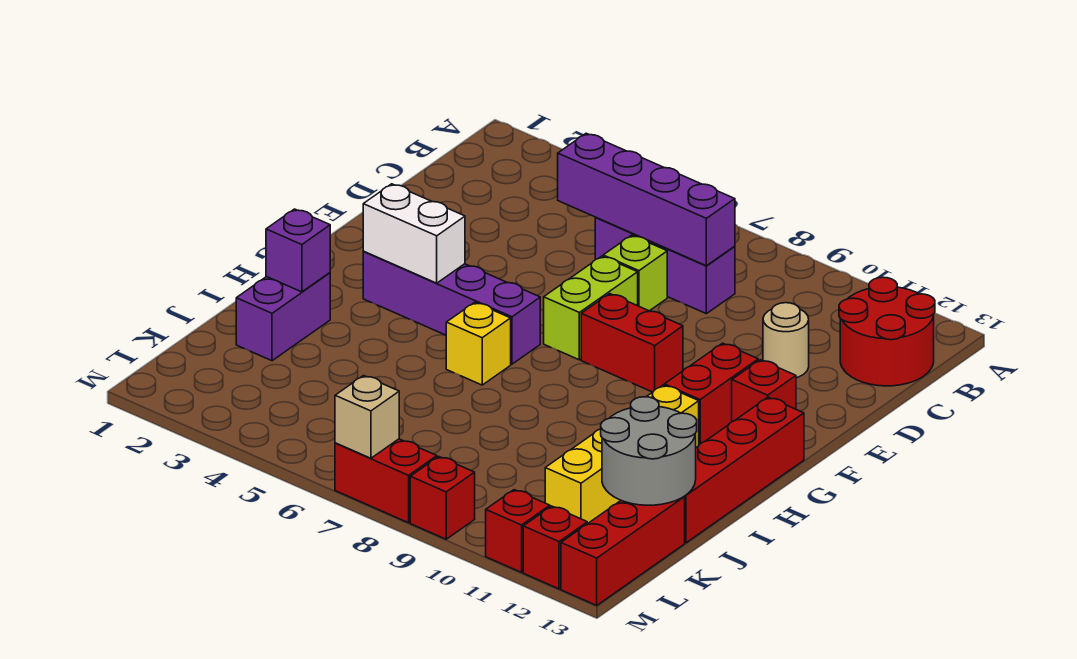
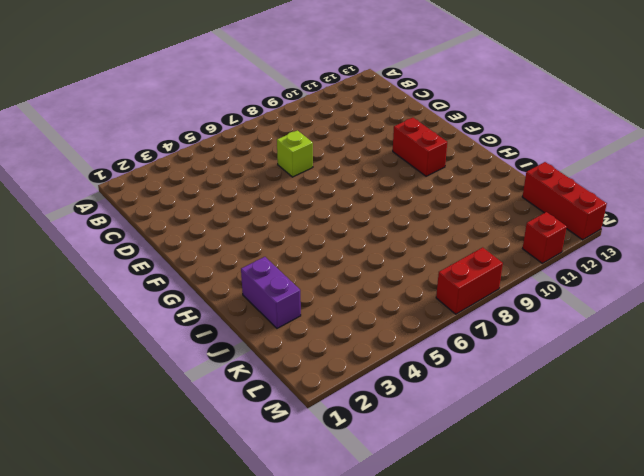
none -> red round brick B12:C13 level 1
none -> purple brick C6:C8 level 1
none -> tan round brick D11 level 1

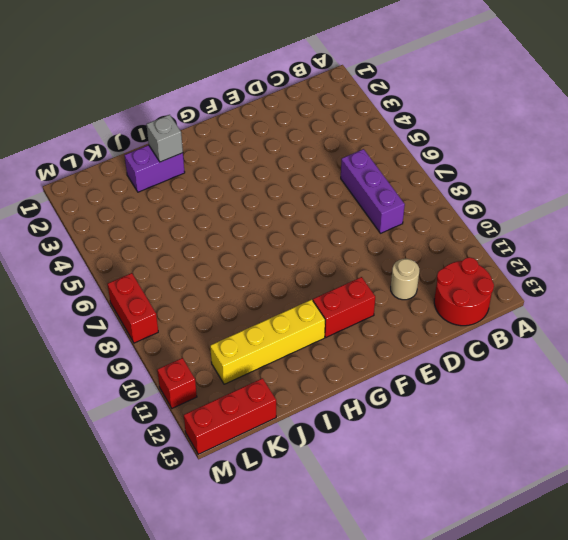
grey brick I2 level 2 -> purple brick I2 level 2
none -> lime brick D7 level 1
none -> lime brick E7:F7 level 1
none -> red brick F8:F9 level 1

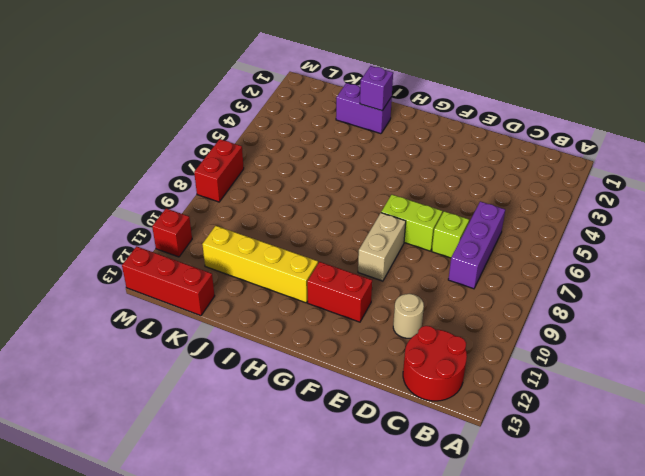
tan brick F8:F9 level 1 -> red brick F8:F9 level 1
none -> red brick F12 level 1
none -> purple brick G3:G6 level 1
none -> red brick G13:J13 level 1

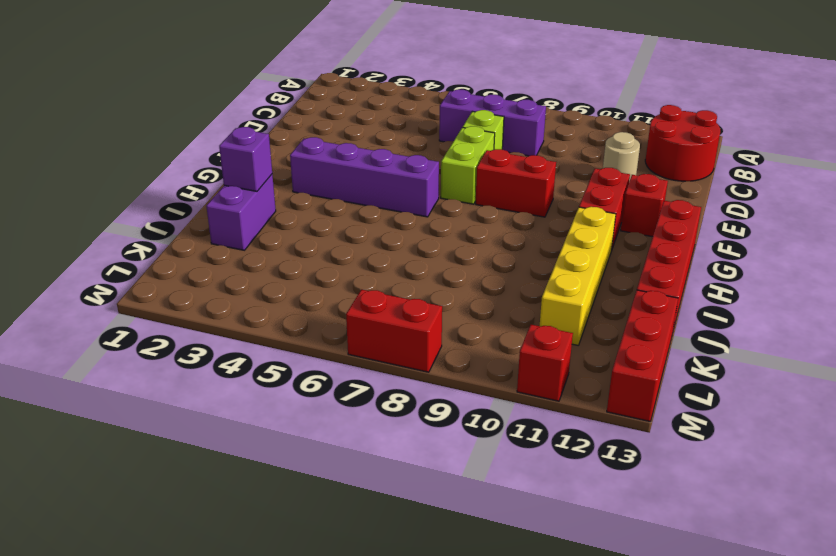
none -> yellow brick H6 level 1
none -> red brick M9 level 1
none -> red brick M12 level 1

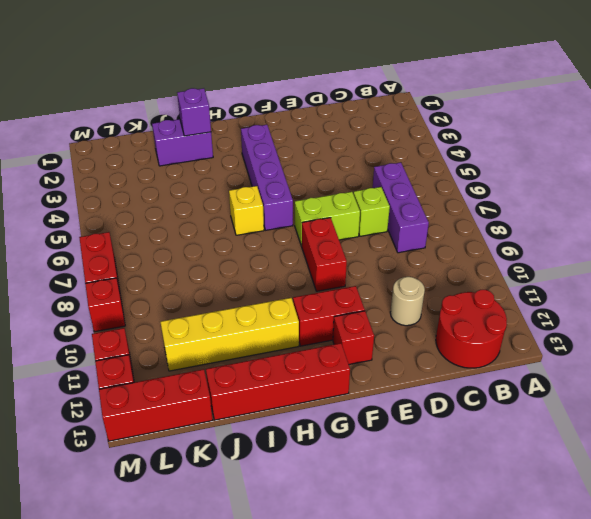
none -> purple brick C5:C8 level 2
none -> white brick G3:G4 level 2
none -> grey round brick J12:K13 level 2

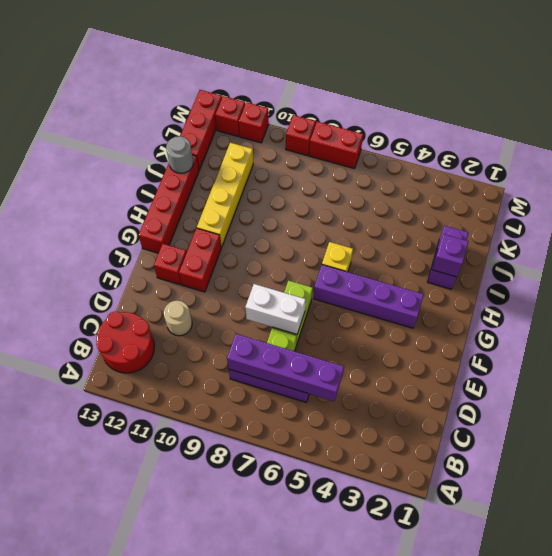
white brick E7:E8 level 2 -> white brick G3:G4 level 2
grey round brick J13 level 2 -> grey round brick J12:K13 level 2
none -> red brick F8:F9 level 1
none -> tan brick M7 level 2

